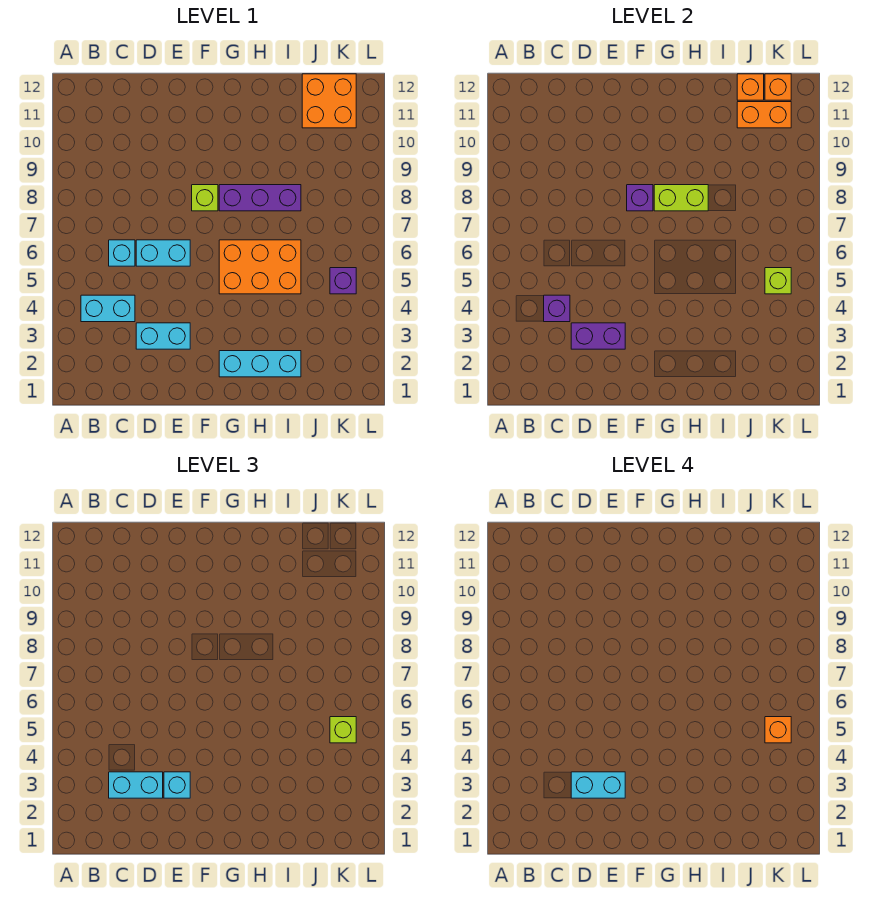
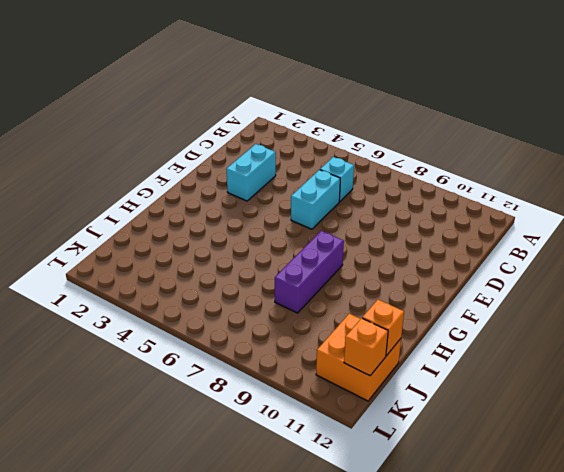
none -> cyan brick B4:C4 level 1
none -> lime brick F8 level 1
none -> cyan brick G2:I2 level 1

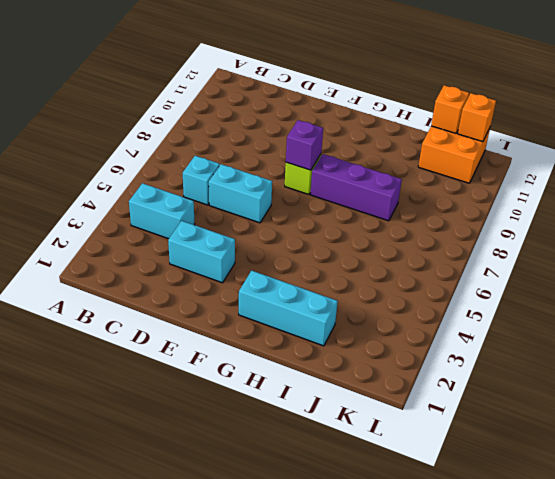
none -> orange brick G5:I6 level 1
none -> purple brick K5 level 1
none -> purple brick C4 level 2

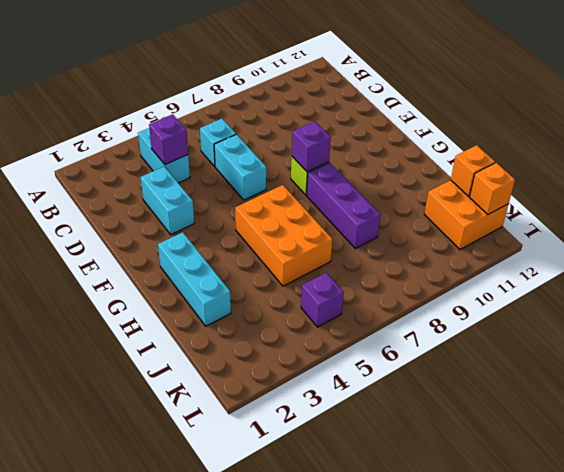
none -> purple brick D3:E3 level 2
none -> lime brick G8:H8 level 2
none -> orange brick J11:K11 level 2

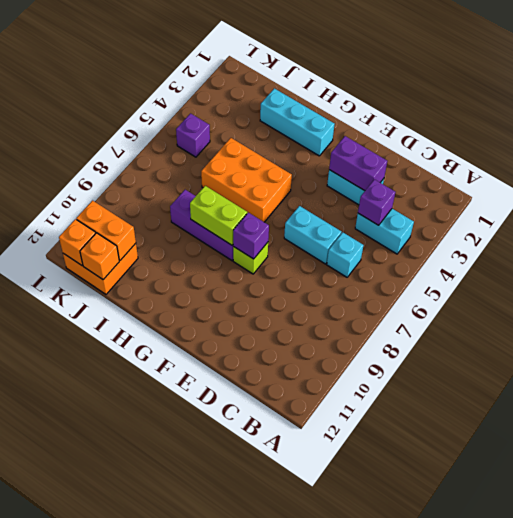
none -> lime brick K5 level 2
none -> cyan brick C3:D3 level 3
none -> cyan brick E3 level 3

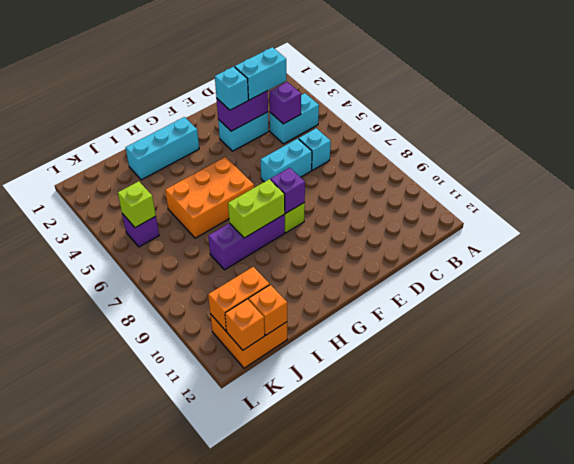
none -> lime brick K5 level 3
none -> cyan brick D3:E3 level 4
none -> orange brick K5 level 4

